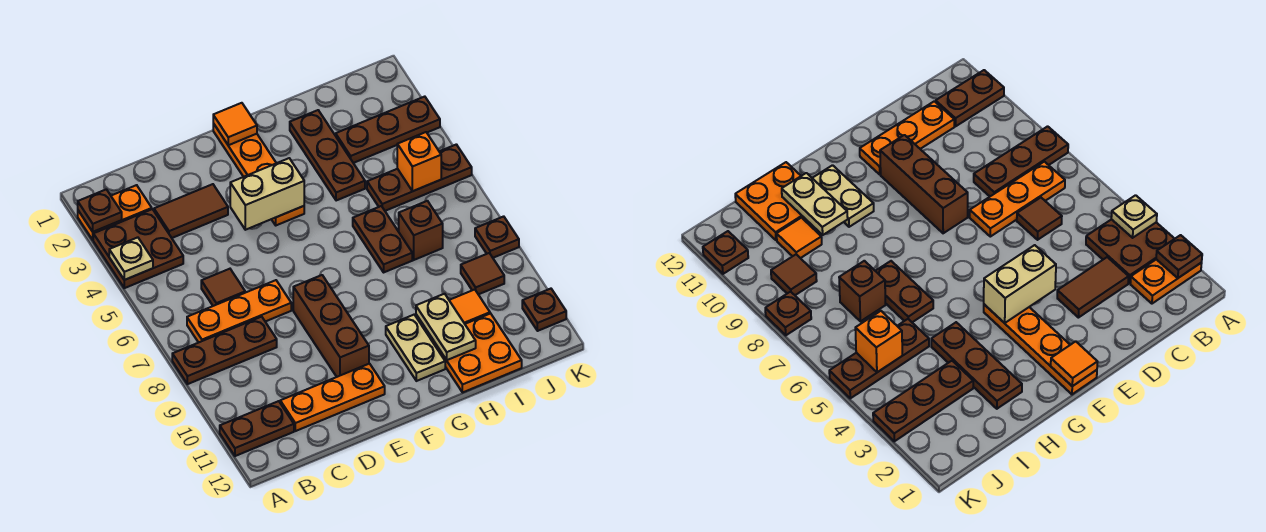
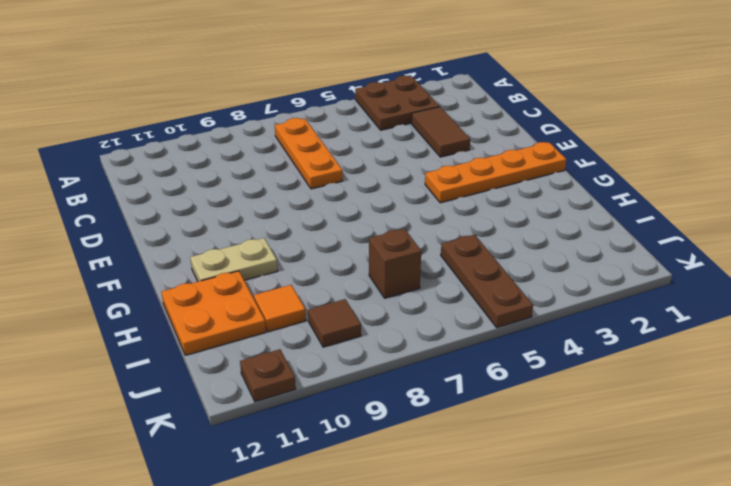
none -> orange plate A2:B2 level 1
none -> brown plate A8:C8 level 1
none -> brown plate A11:B11 level 1

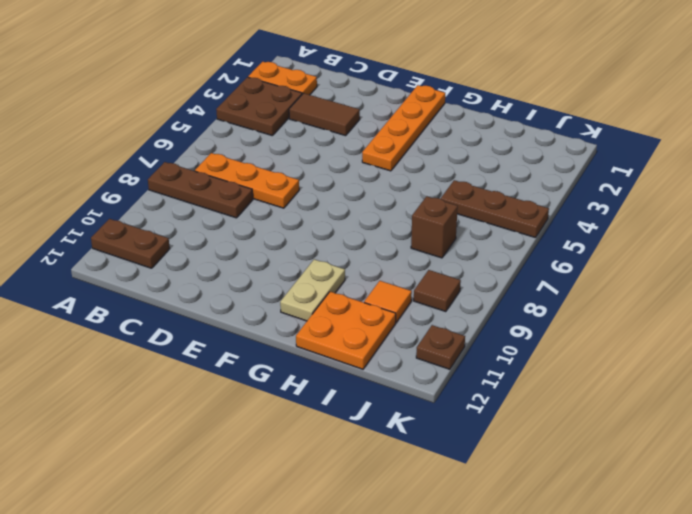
none -> brown tile C6 level 1
none -> orange plate C11:E11 level 1
none -> brown brick E8:E10 level 1

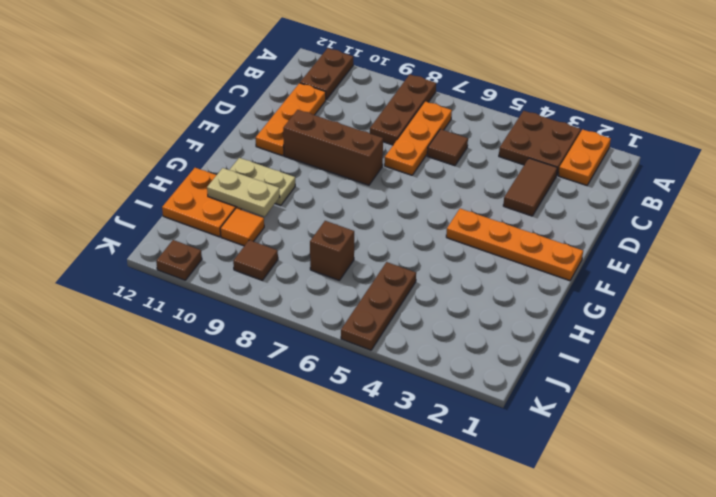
none -> brown plate H2:H4 level 1
none -> brown plate H6:H7 level 1
none -> brown plate I3:K3 level 1

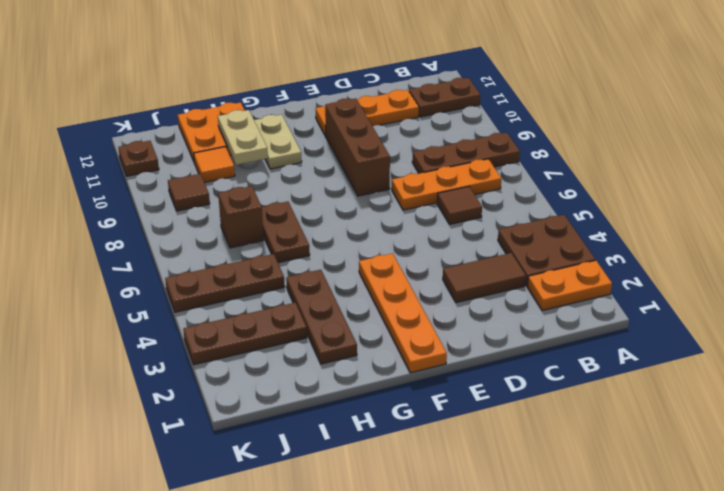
none -> brown plate K8 level 1
none -> brown plate A2 level 2
none -> tan plate A4 level 2

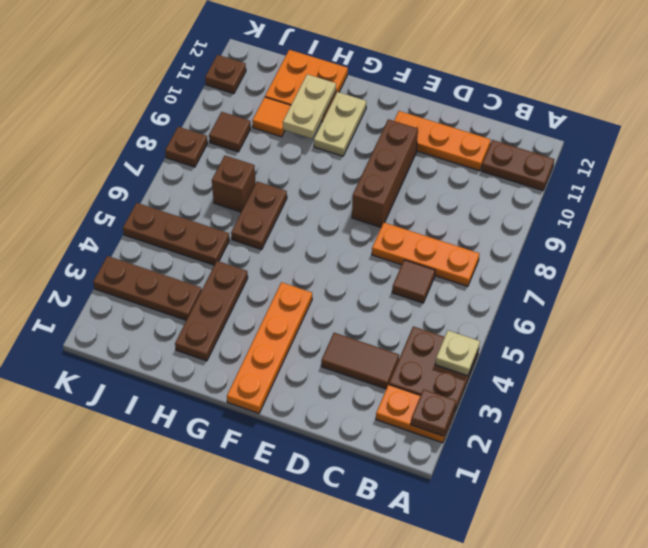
none -> brown plate A8:C8 level 1
none -> tan brick E4:F4 level 2
none -> orange tile F1 level 2

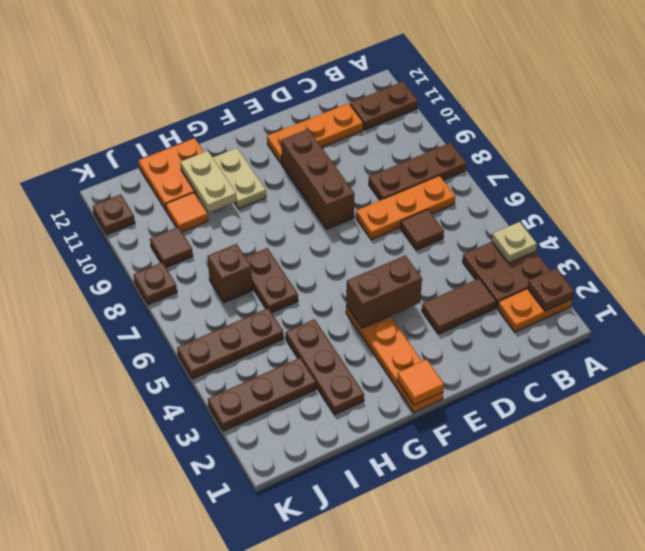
brown brick E4:F4 level 2 -> tan brick E4:F4 level 2
none -> orange brick J5 level 2

